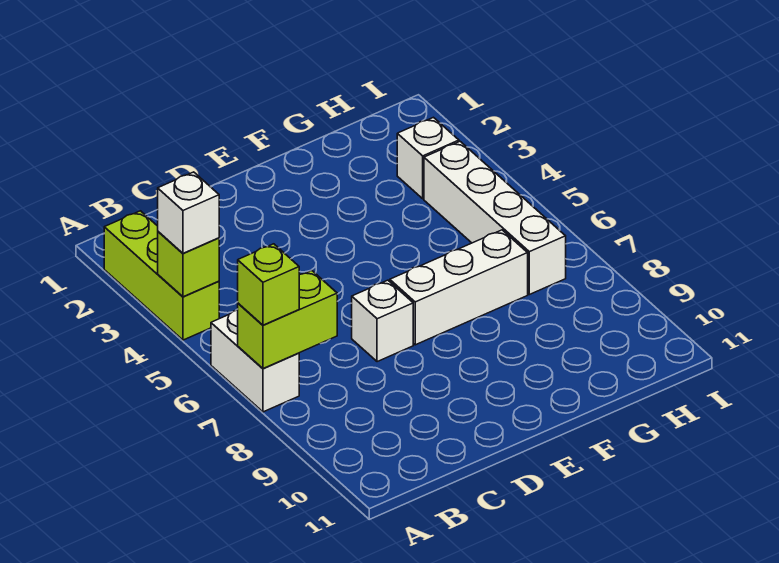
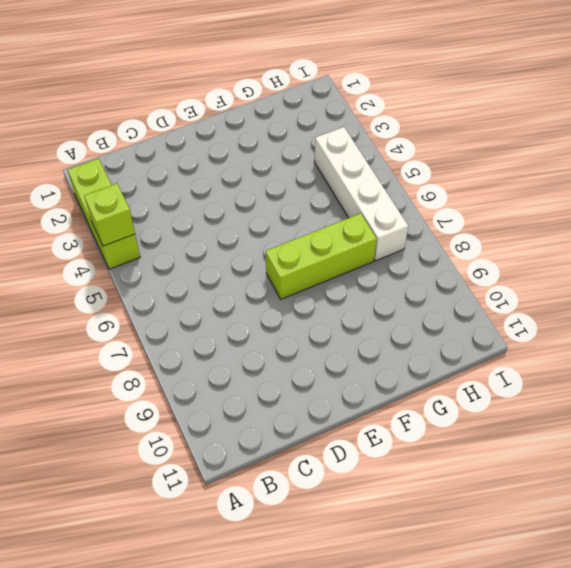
lime brick E7:G7 level 1 -> white brick E7:G7 level 1
none -> white brick A6:A7 level 1
none -> white brick D7 level 1

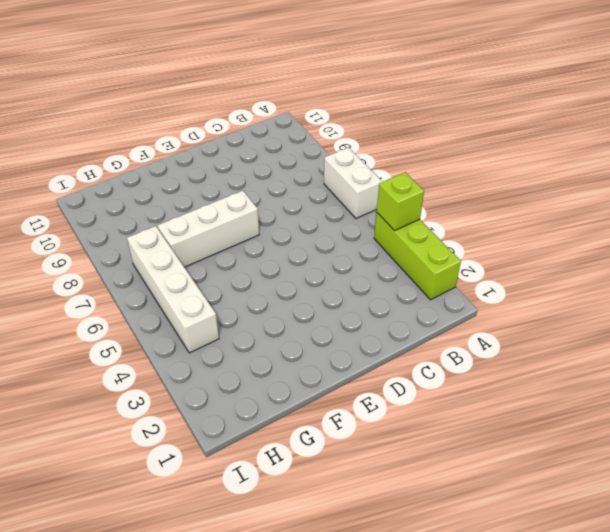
none -> white brick D7 level 1
none -> white brick H3 level 1

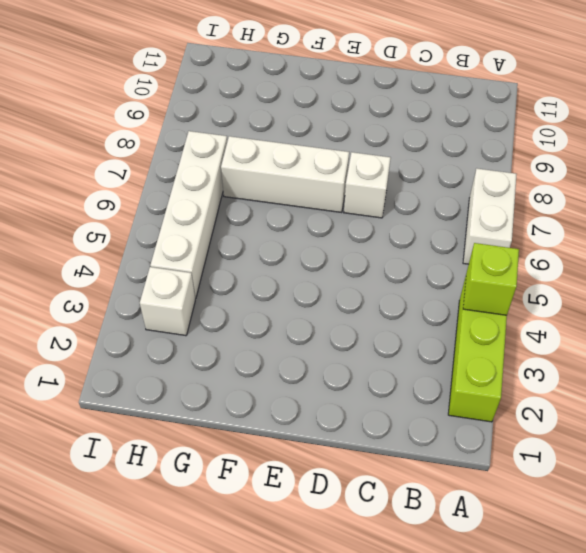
none -> lime brick A7:B7 level 2
none -> white brick A4 level 3

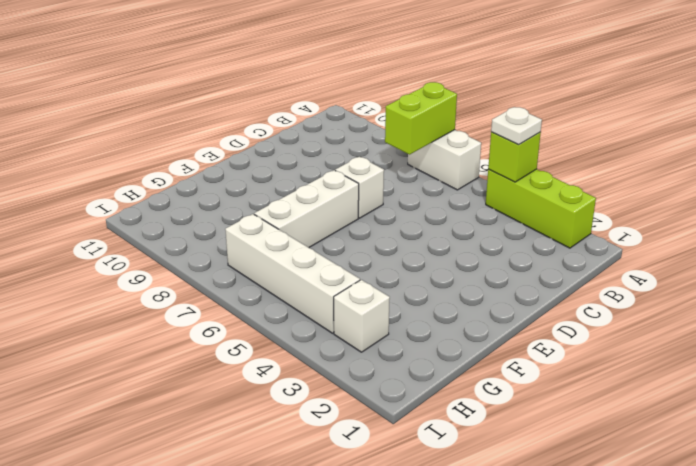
white plate A4 level 3 -> white brick A4 level 3
none -> lime brick A7 level 3

